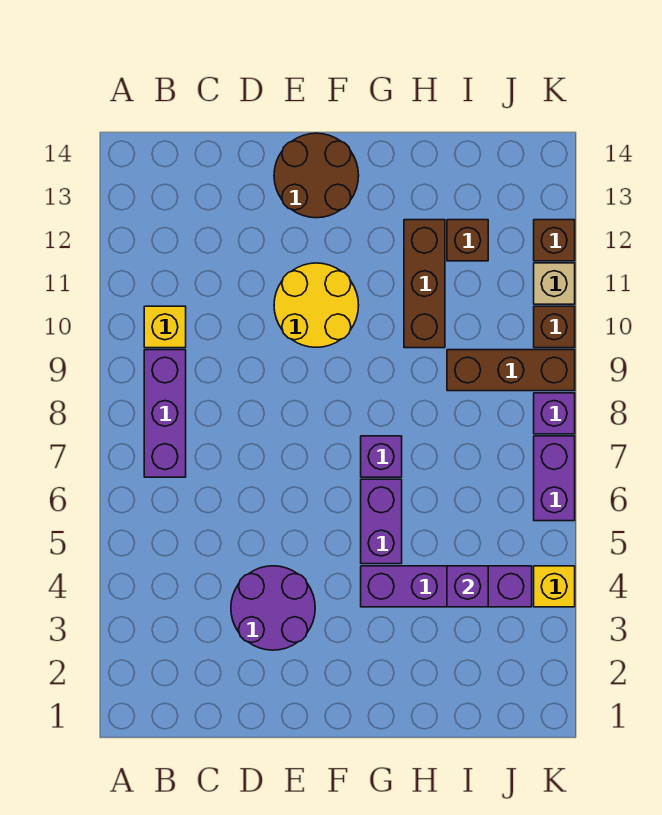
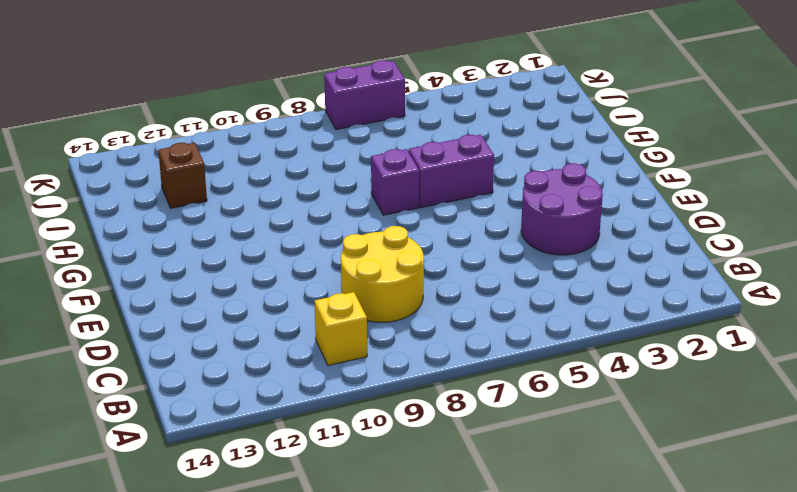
yellow round brick C8:D9 level 1 -> yellow round brick E10:F11 level 1
none -> purple brick B7:B9 level 1
none -> brown round brick E13:F14 level 1
none -> purple brick G4:J4 level 1

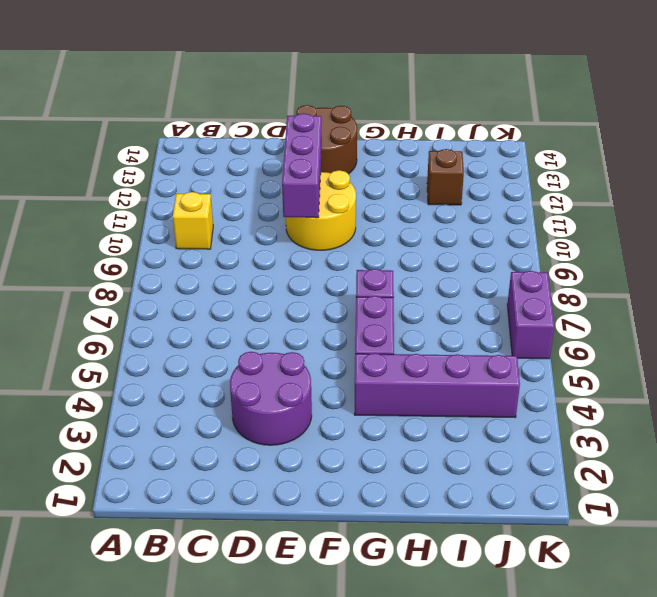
purple brick E10:E12 level 2 -> purple brick B7:B9 level 1
none -> brown brick H10:H12 level 1
none -> brown brick I9:K9 level 1
none -> yellow brick K4 level 1

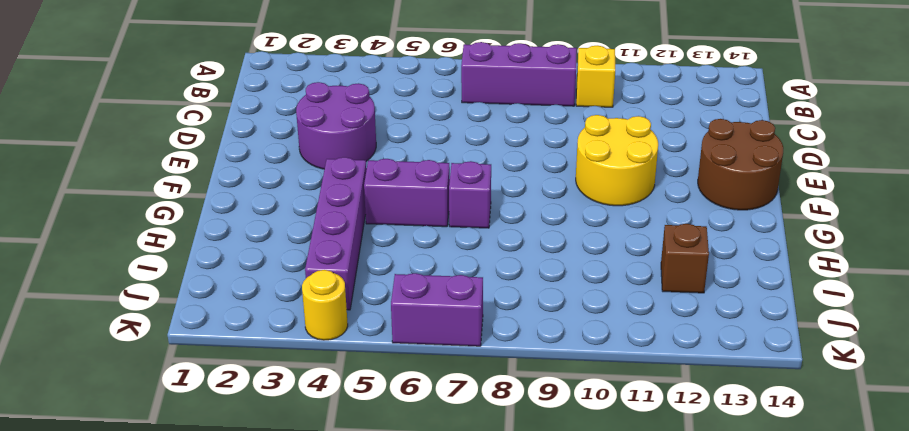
yellow round brick K4 level 1 -> yellow brick K4 level 1
none -> brown brick H10:H12 level 1
none -> brown brick I9:K9 level 1
none -> purple brick K8 level 1

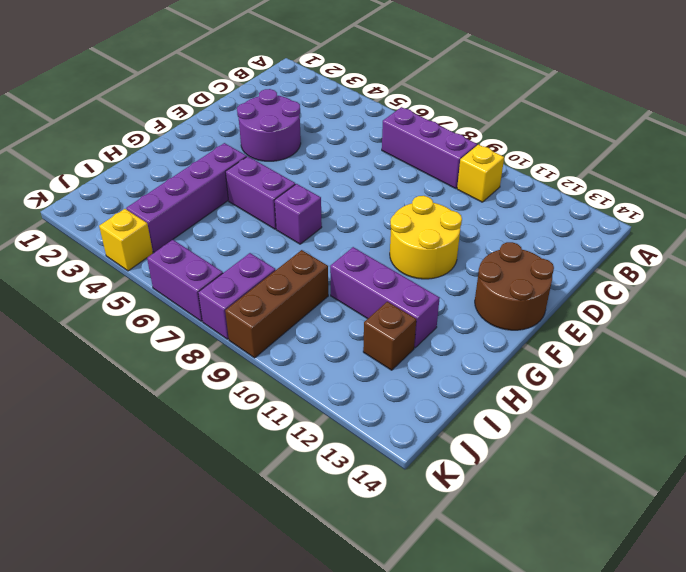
purple brick H10:H12 level 1 -> brown brick H10:H12 level 1
purple brick J8:K8 level 1 -> purple brick K8 level 1
none -> brown brick K10 level 1
none -> tan brick K11 level 1
none -> brown brick K12 level 1

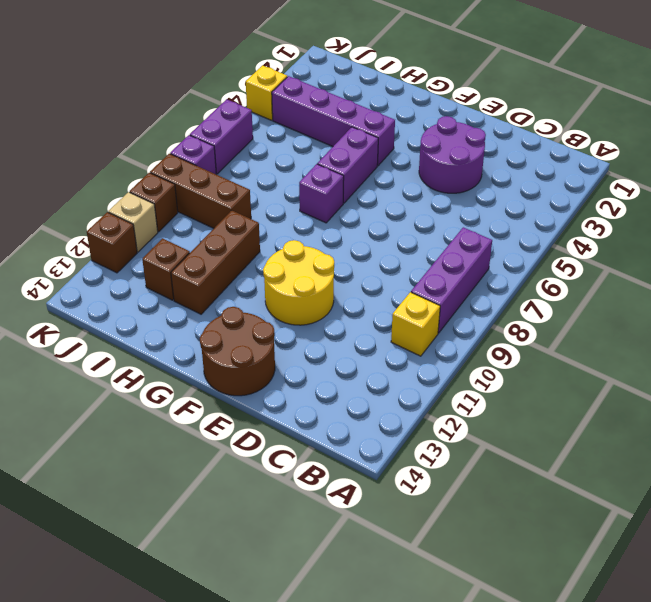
none -> purple brick I4 level 2

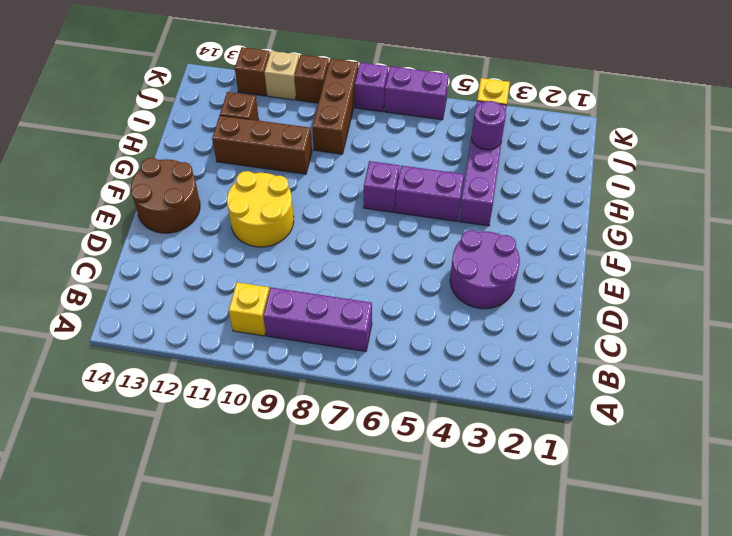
purple round brick I4 level 2 -> purple brick I4 level 2

